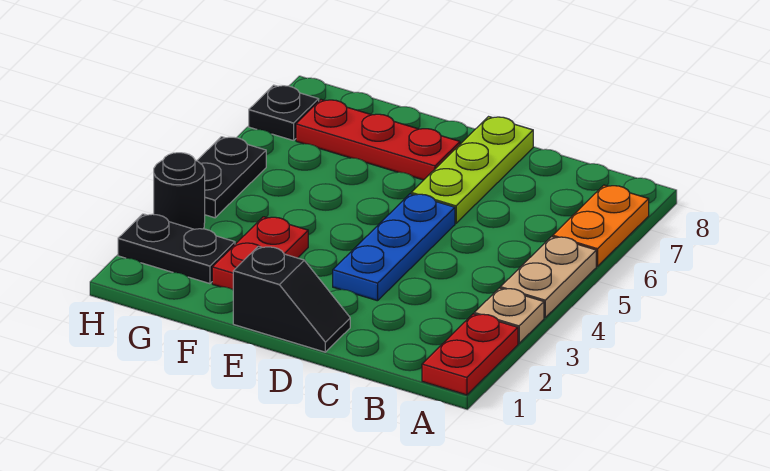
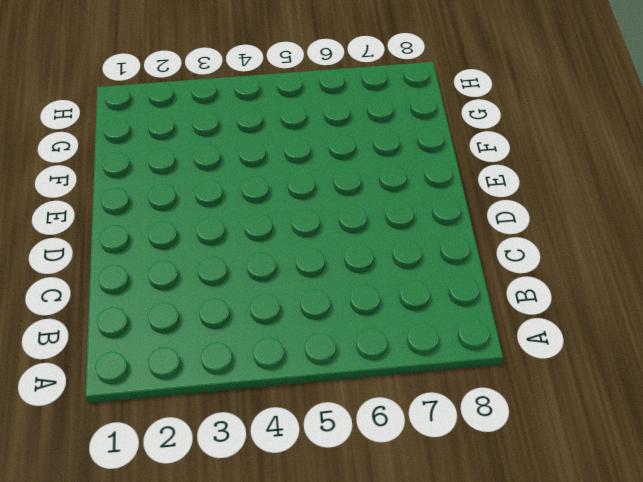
none -> red plate A1:A2 level 1
none -> tan plate A3 level 1
none -> tan plate A4:A5 level 1

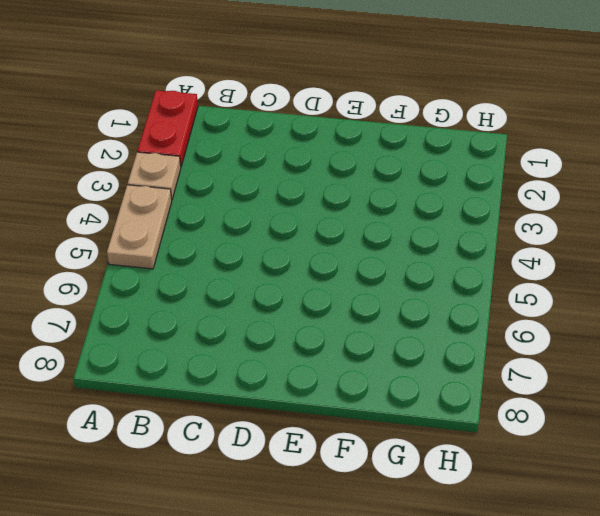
none -> orange plate A6:A7 level 1
none -> black slope D1:E1 level 1 top E
none -> blue plate D3:D5 level 1

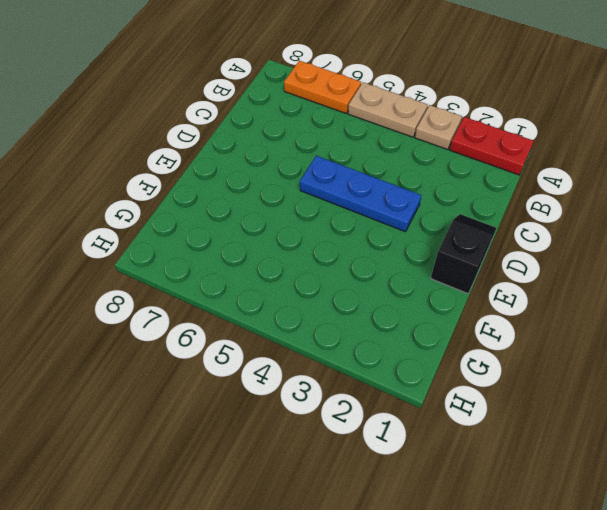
none -> lime plate D6:D8 level 1
none -> red plate E7:G7 level 1
none -> red plate F2:F3 level 1

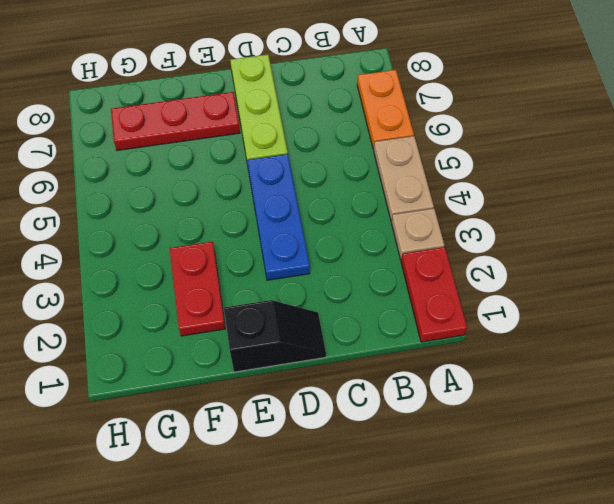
none -> black plate G2:H2 level 1
none -> black round brick H3 level 1
none -> black plate H4:H5 level 1

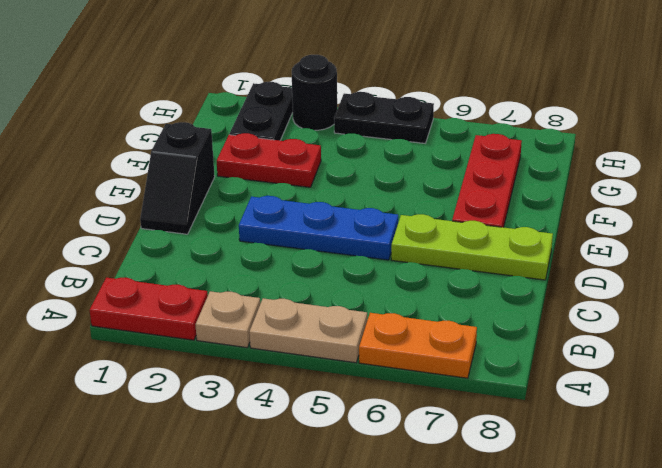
none -> black plate H7 level 1

